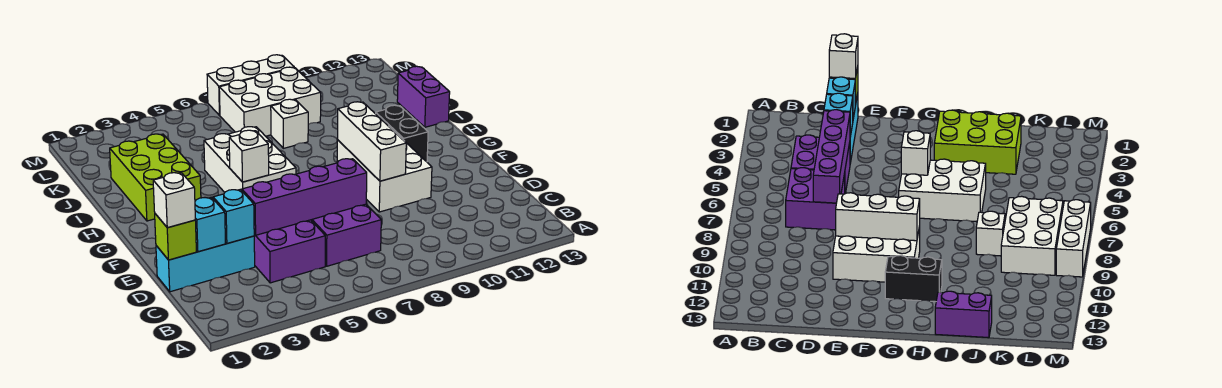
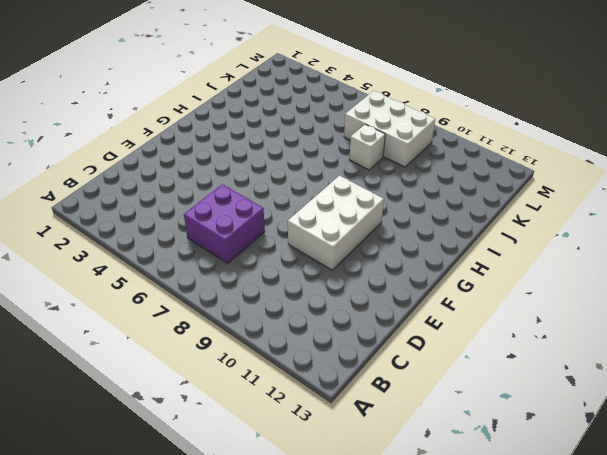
none -> purple brick C4:D5 level 1
none -> cyan brick D1:D3 level 1
none -> white brick G5:I6 level 1

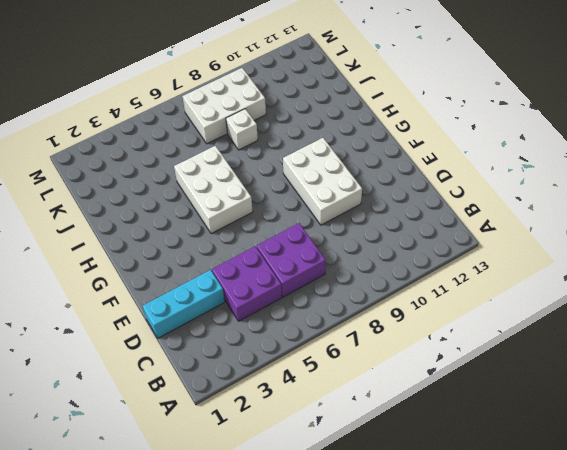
none -> black brick G11:H11 level 1
none -> lime brick H2:J3 level 1
none -> purple brick I13:J13 level 1

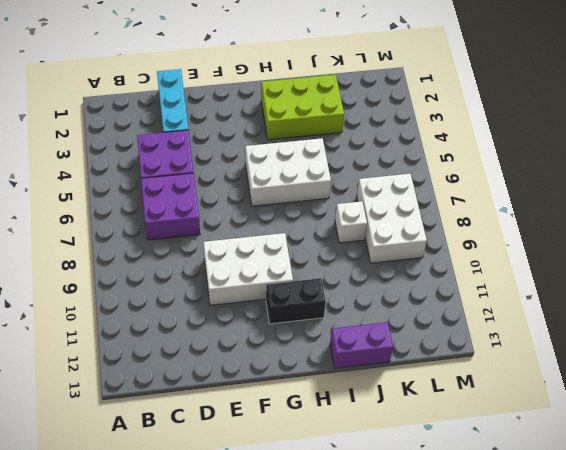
none -> white brick M7:M9 level 1
none -> lime brick D1 level 2
none -> cyan brick D2 level 2

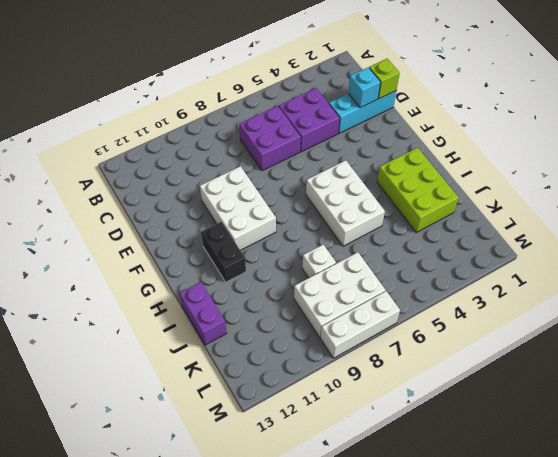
none -> cyan brick D3 level 2
none -> purple brick D4:D7 level 2
none -> white brick E9:G9 level 2

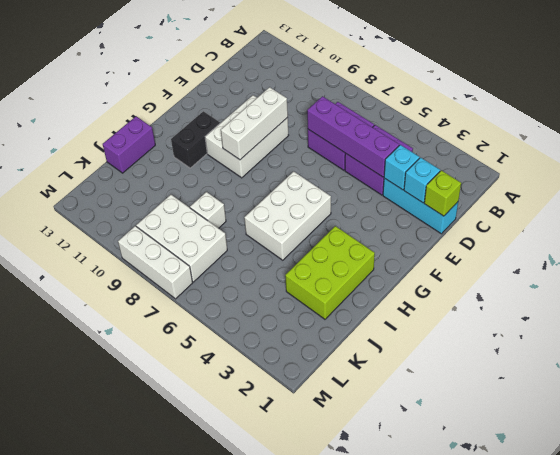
none -> white brick G5 level 2
none -> white brick D1 level 3

